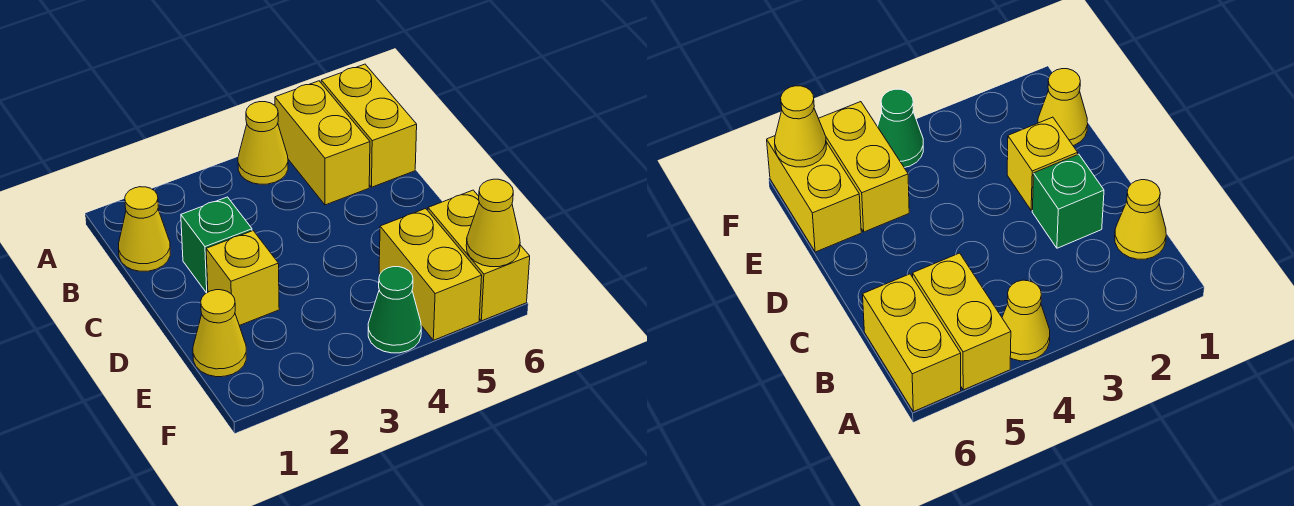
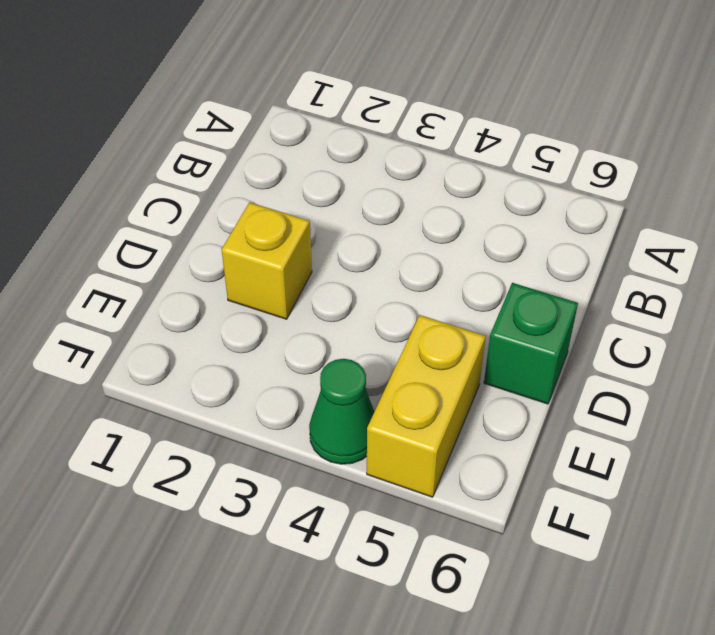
green brick D6 level 1 -> green brick C2 level 1
none -> yellow cone A4 level 1
none -> yellow brick A5:B5 level 1

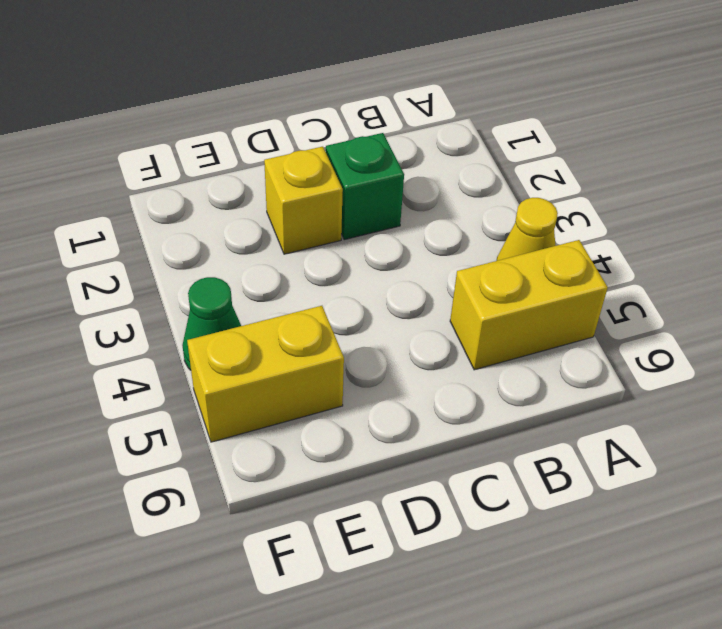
none -> yellow brick A6:B6 level 1
none -> yellow cone B1 level 1

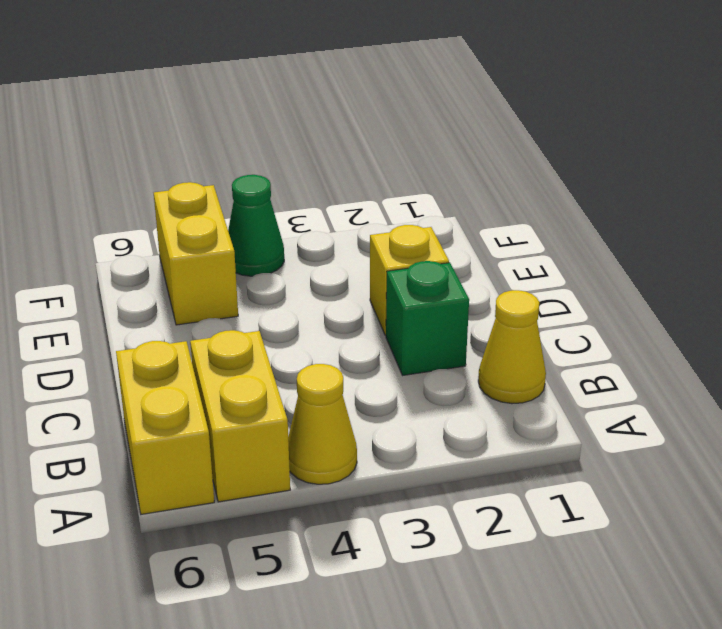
none -> yellow cone E1 level 1
none -> yellow brick E6:F6 level 1

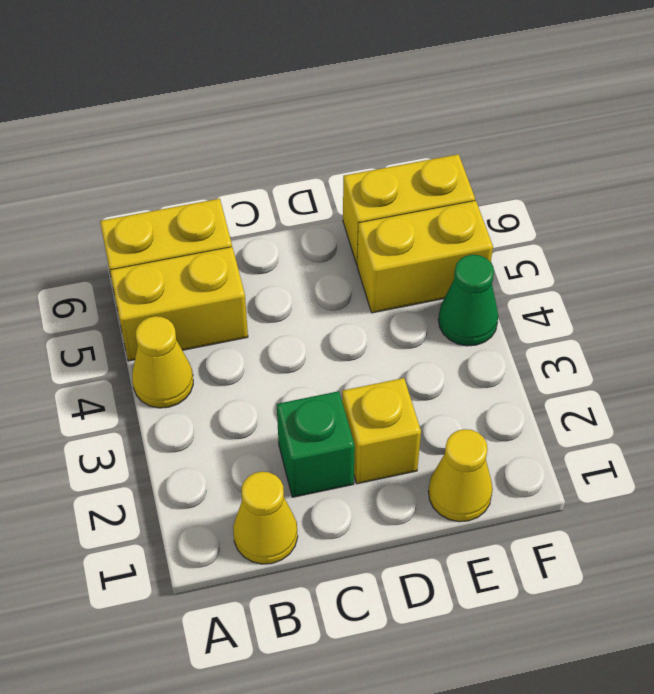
none -> yellow cone F6 level 2

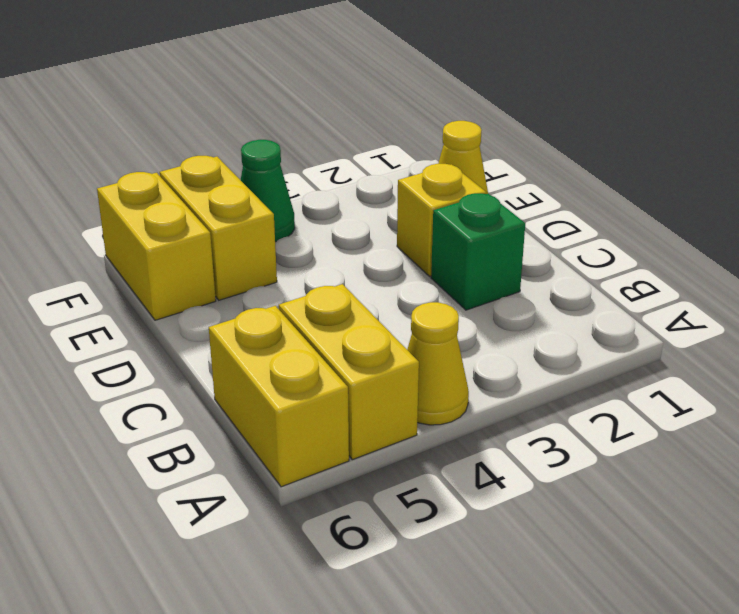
none -> yellow cone B1 level 1
none -> yellow cone F6 level 2

